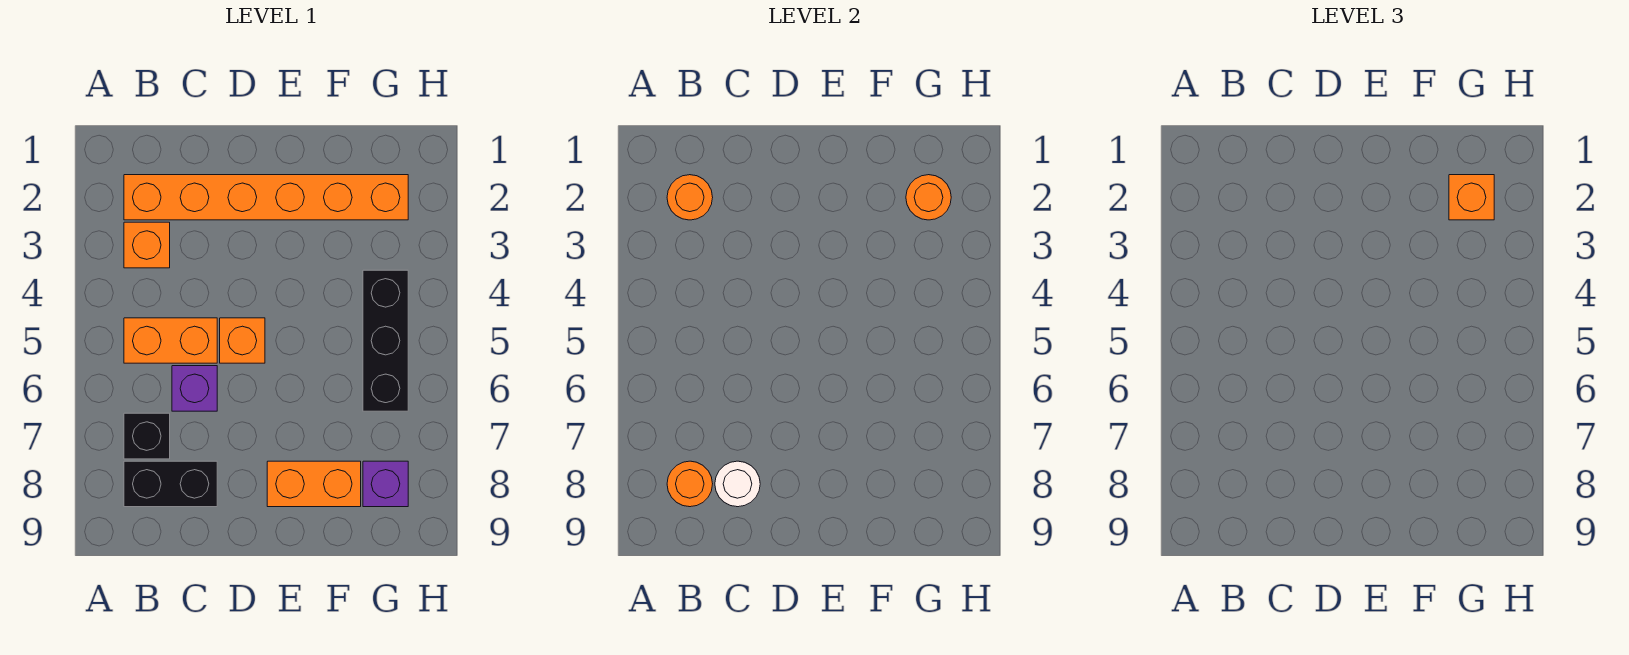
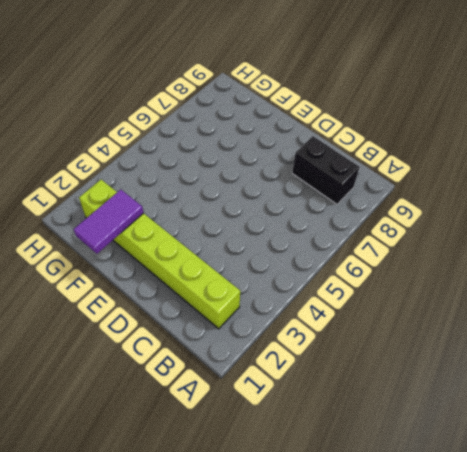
lime brick B2:G2 level 1 -> orange brick B2:G2 level 1
purple tile F1:F2 level 2 -> none
none -> orange brick B3 level 1
none -> orange brick B5:C5 level 1
none -> black brick B7 level 1

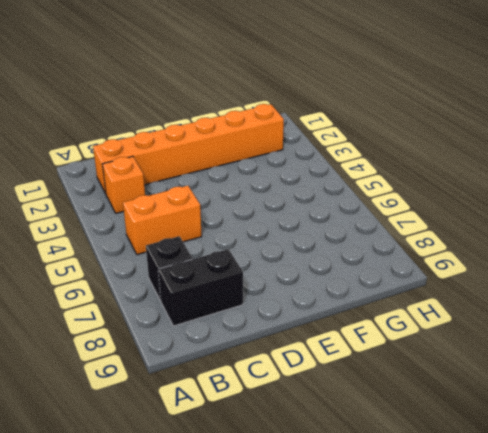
none -> purple brick C6 level 1
none -> orange brick D5 level 1
none -> orange brick E8:F8 level 1

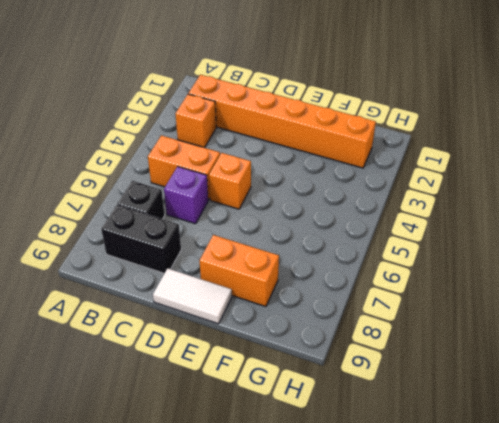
white tile D9:E9 level 1 -> none
none -> black brick G4:G6 level 1
none -> purple brick G8 level 1
none -> orange round brick B2 level 2

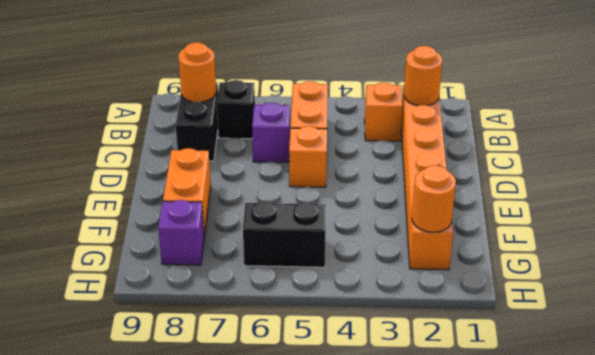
black brick G5:G6 level 1 -> black brick G4:G6 level 1
none -> white round brick C8 level 2
none -> orange brick G2 level 3

